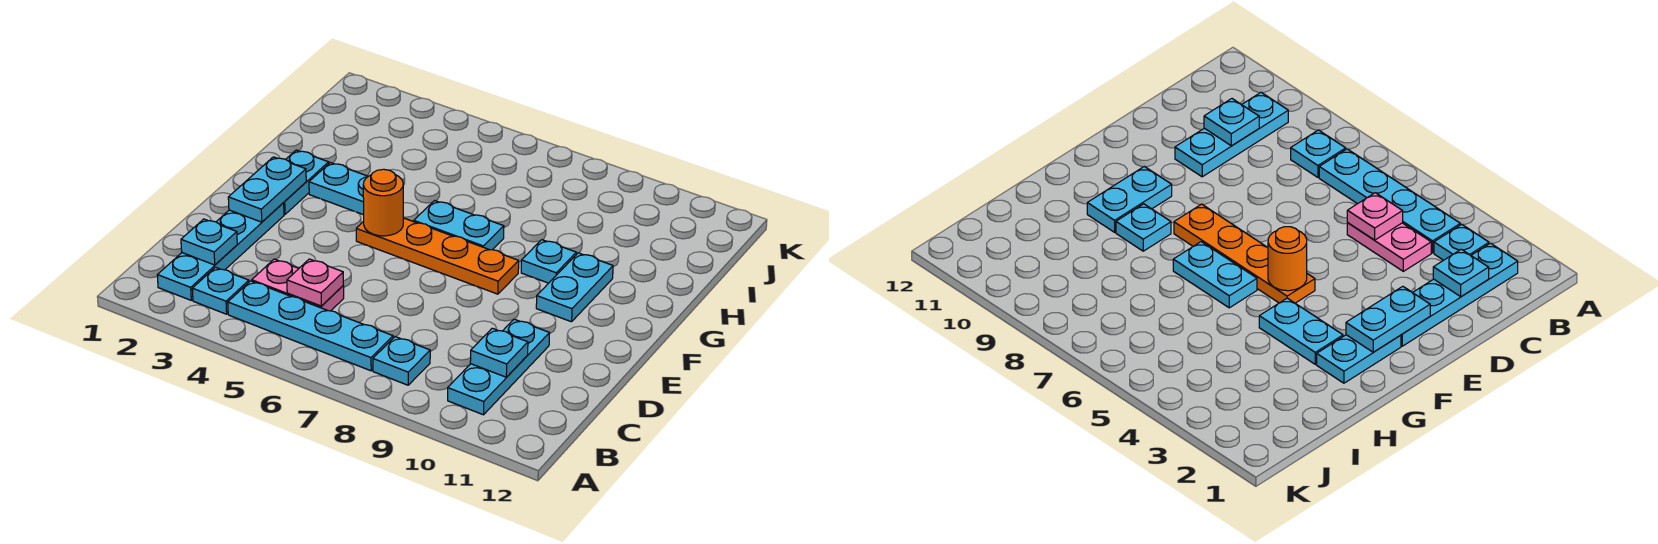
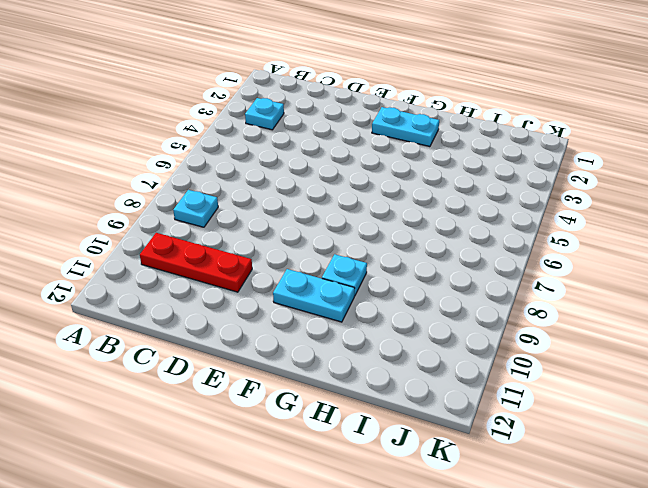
red plate B10:D10 level 1 -> cyan plate B10:D10 level 1
none -> cyan plate B2:E2 level 1
none -> cyan plate B4:B7 level 1
none -> pink plate C4:C5 level 1

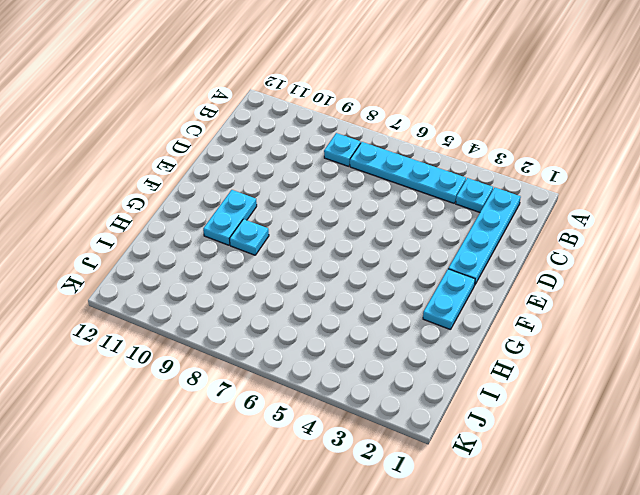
none -> cyan plate B10:D10 level 1
none -> pink plate C4:C5 level 1
none -> orange plate F5:F8 level 1

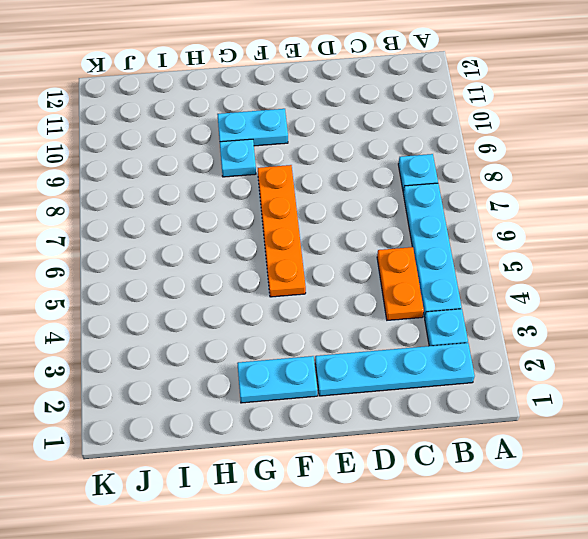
orange plate C4:C5 level 1 -> pink plate C4:C5 level 1
none -> cyan plate B10:D10 level 1
none -> cyan plate G3:G4 level 1
none -> cyan plate G6:G7 level 1

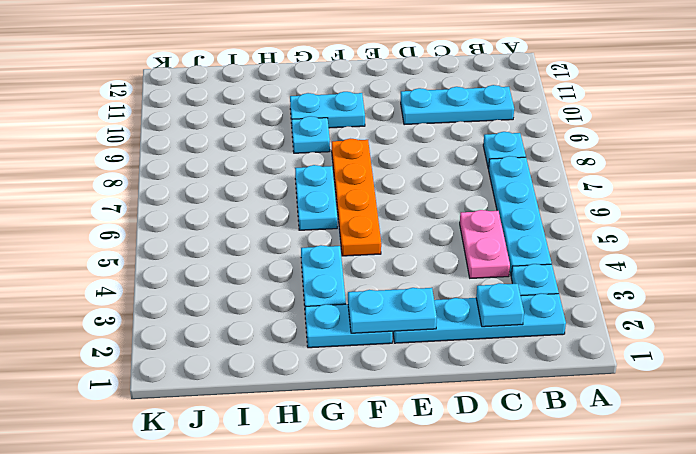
none -> pink plate C5 level 2
none -> cyan plate C10 level 2
none -> orange round brick F5 level 2

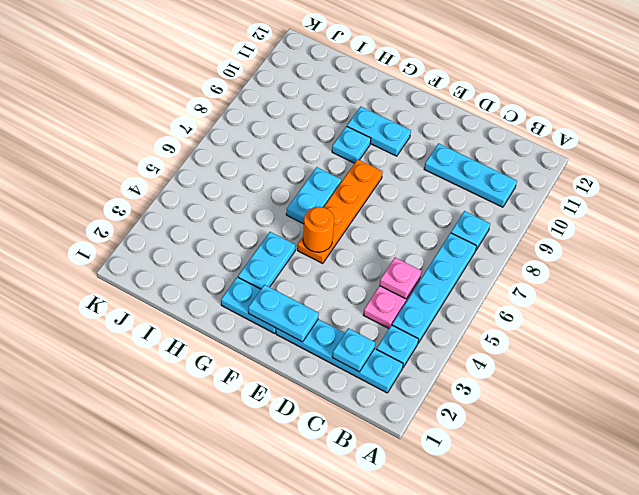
none -> cyan plate C10 level 2

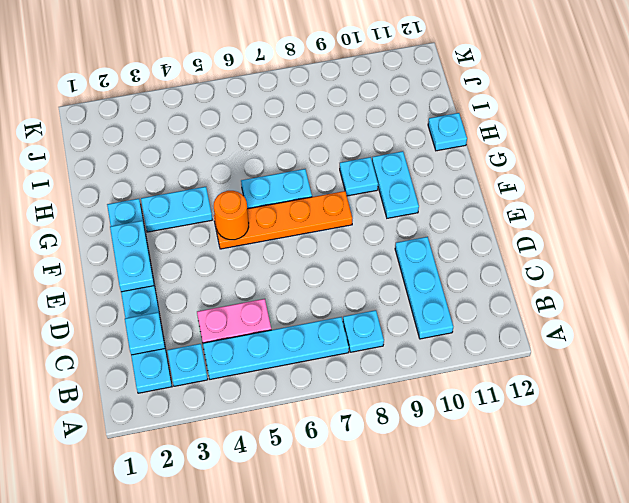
cyan plate H12 level 1 -> cyan plate C10 level 2
none -> pink plate C5 level 2

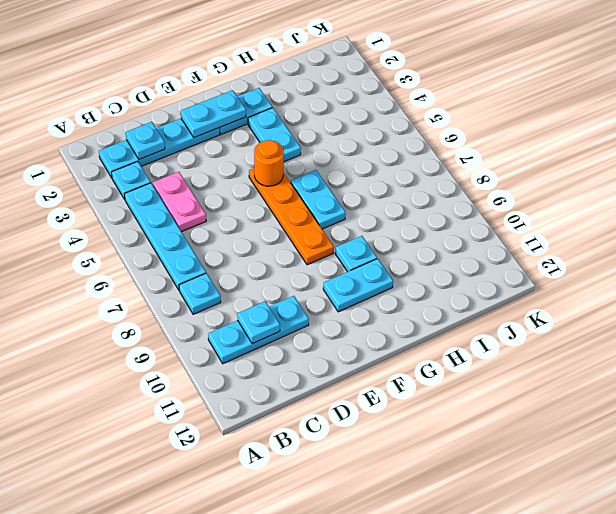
none -> pink plate C5 level 2

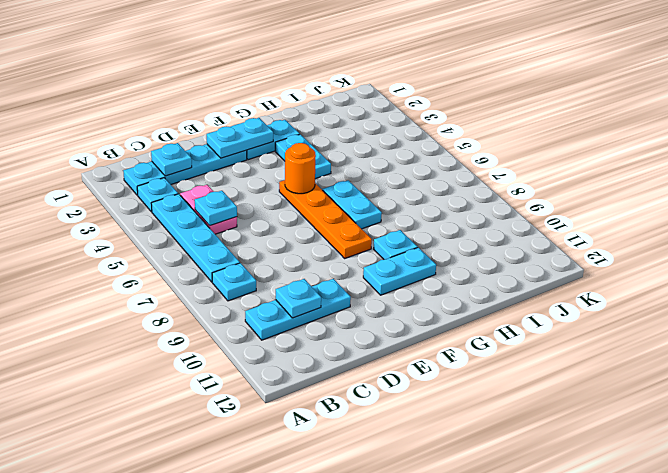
cyan plate C5 level 2 -> pink plate C5 level 2

